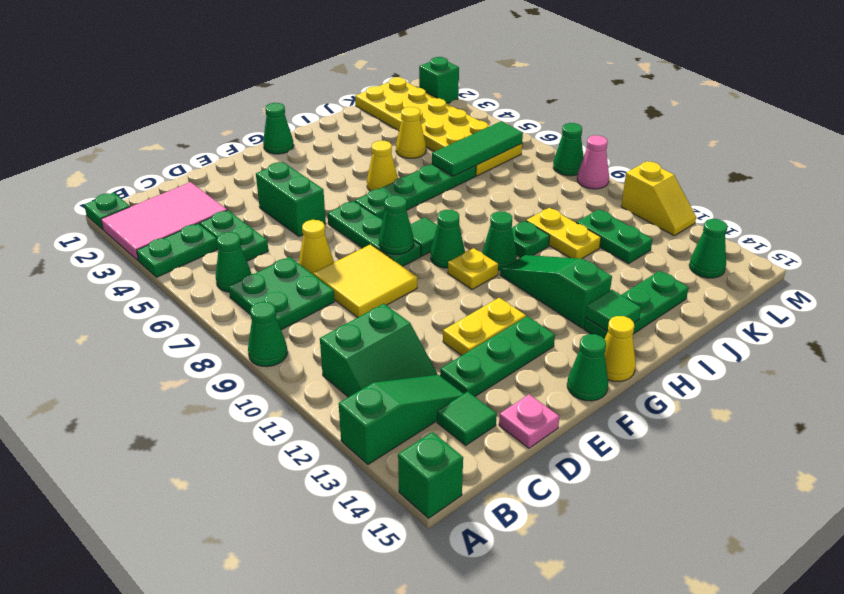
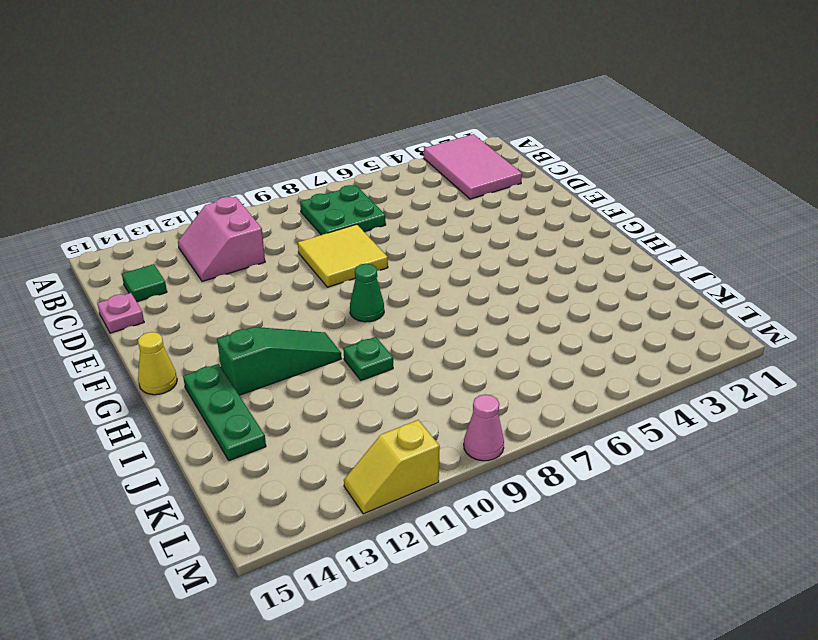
pink slope B11:C12 level 1 top 11 -> green slope B11:C12 level 1 top 11
none -> green plate A1 level 1
none -> green plate A4:B4 level 1
none -> green cone A9 level 1
none -> green slope A13:C13 level 1 top A

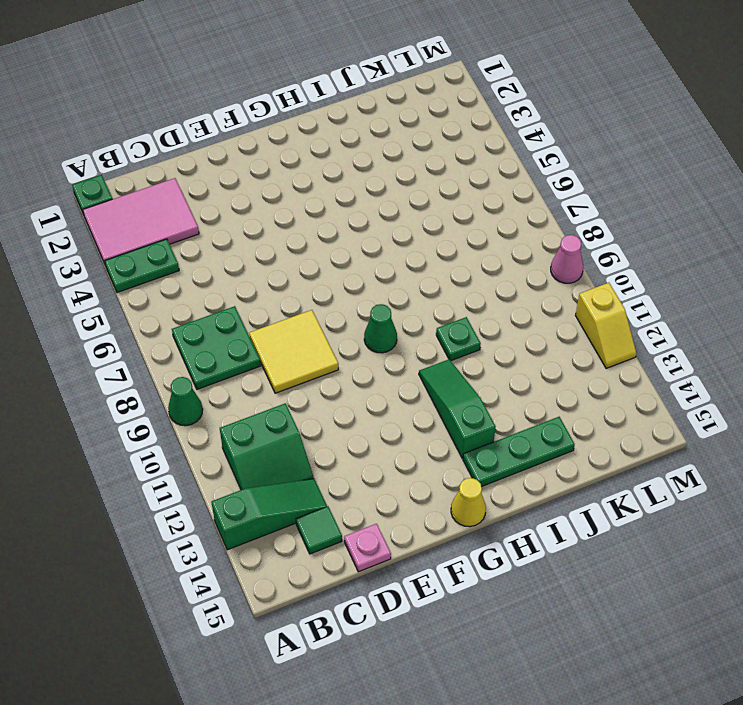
none -> green brick A15 level 1
none -> green cone B6 level 1
none -> green plate C4:C5 level 1
none -> yellow cone D7 level 1

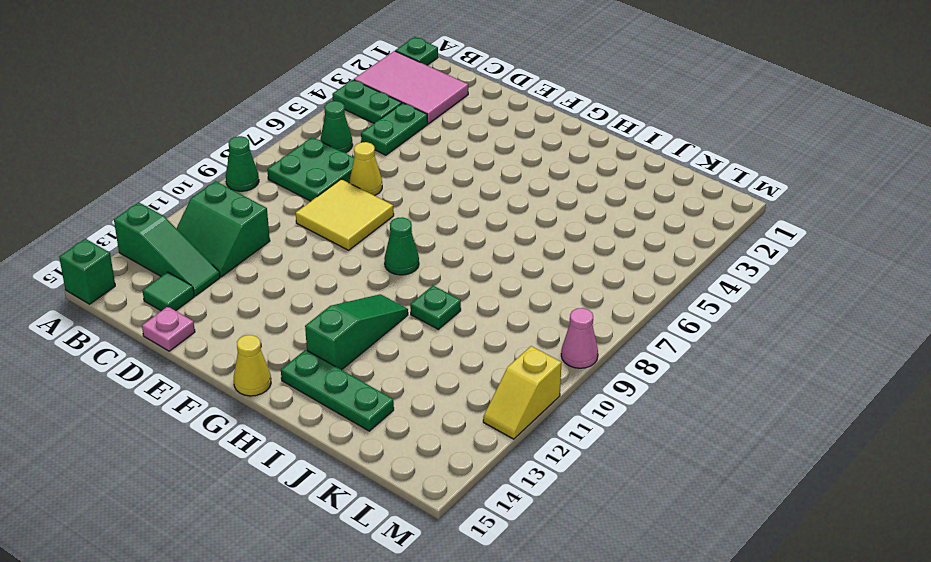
none -> green plate D13:F13 level 1
none -> green brick E4:E5 level 1
none -> yellow plate E12:F12 level 1
none -> green plate F6:F8 level 1

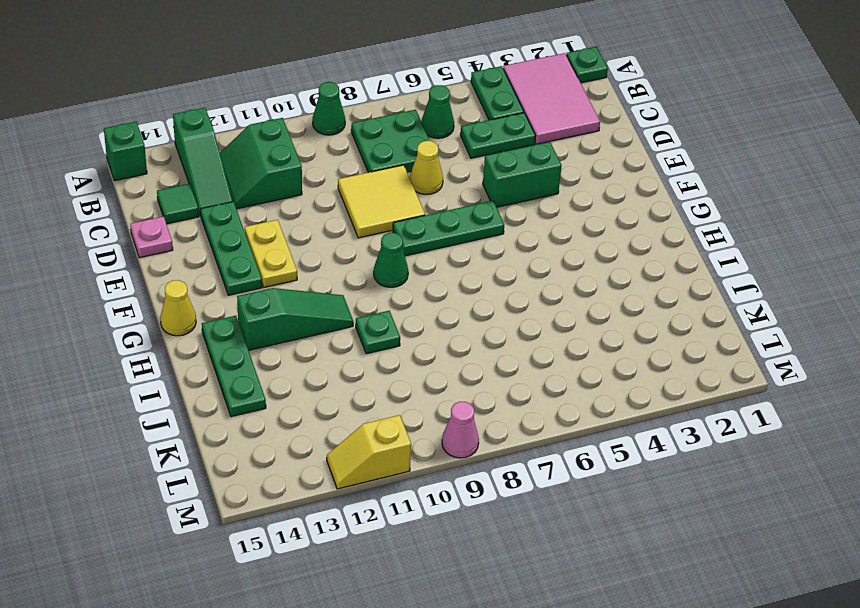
none -> green cone F15 level 1
none -> green cone G1 level 1
none -> green plate G6:J6 level 1
none -> green tile G8 level 1

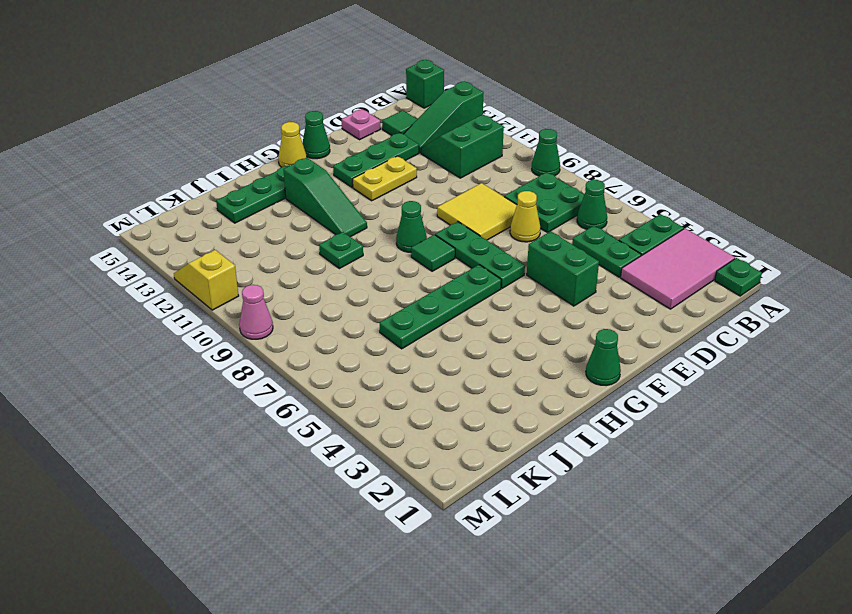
none -> yellow plate G10 level 1
none -> yellow cone H5 level 1
none -> green cone H10 level 1
none -> yellow cone J4 level 1

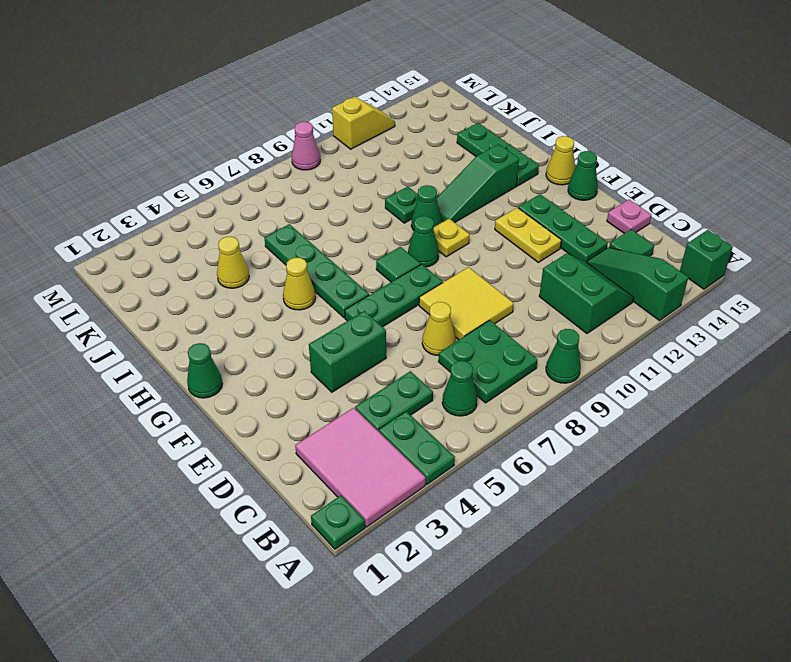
none -> yellow plate J10:J11 level 1
none -> yellow plate K1:L6 level 1
none -> green plate K11:K12 level 1
none -> green cone L14 level 1

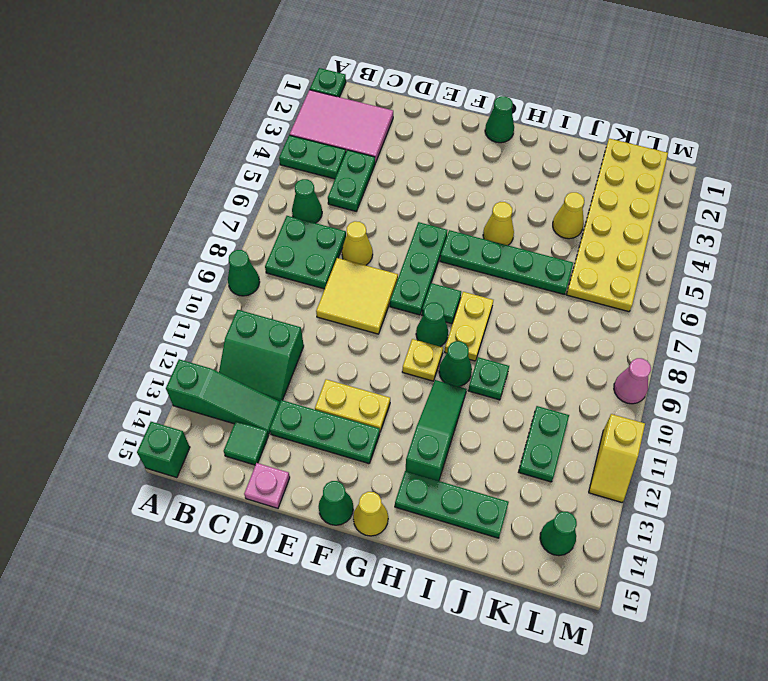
yellow plate H8:H9 level 1 -> yellow plate J10:J11 level 1
none -> green brick E4:E5 level 1
none -> green brick M2 level 1
none -> green cone M8 level 1
none -> green cone F8 level 2

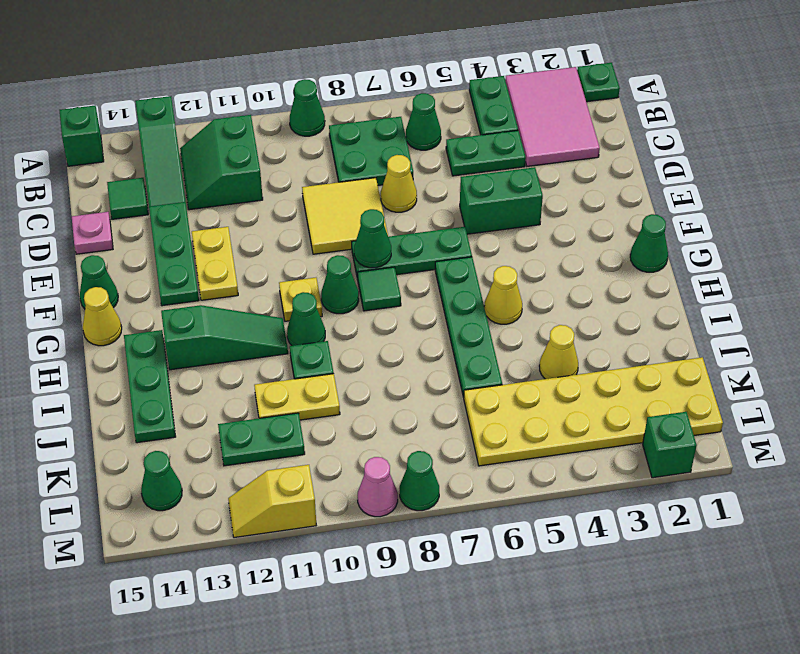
none -> green tile H14 level 2
none -> green tile J6:L6 level 2

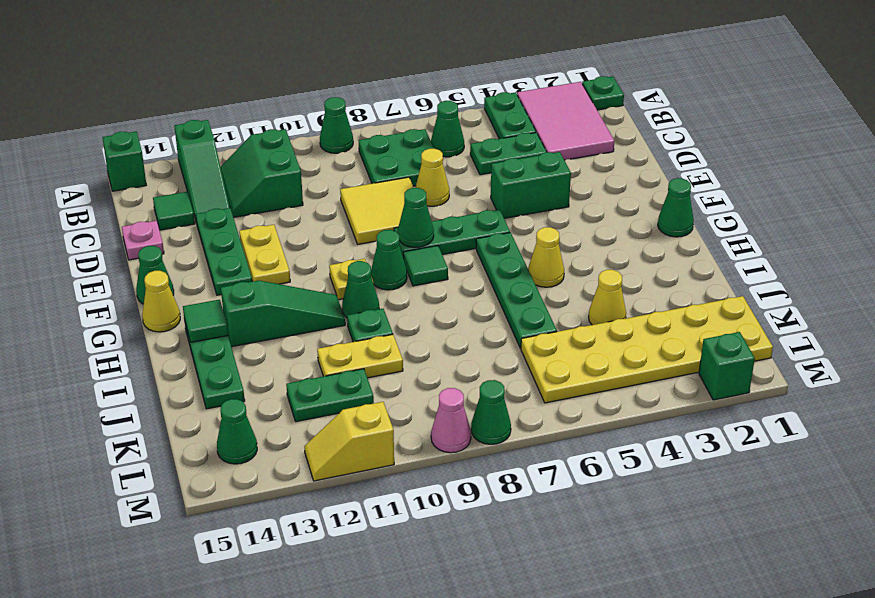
none -> green tile J6:L6 level 2

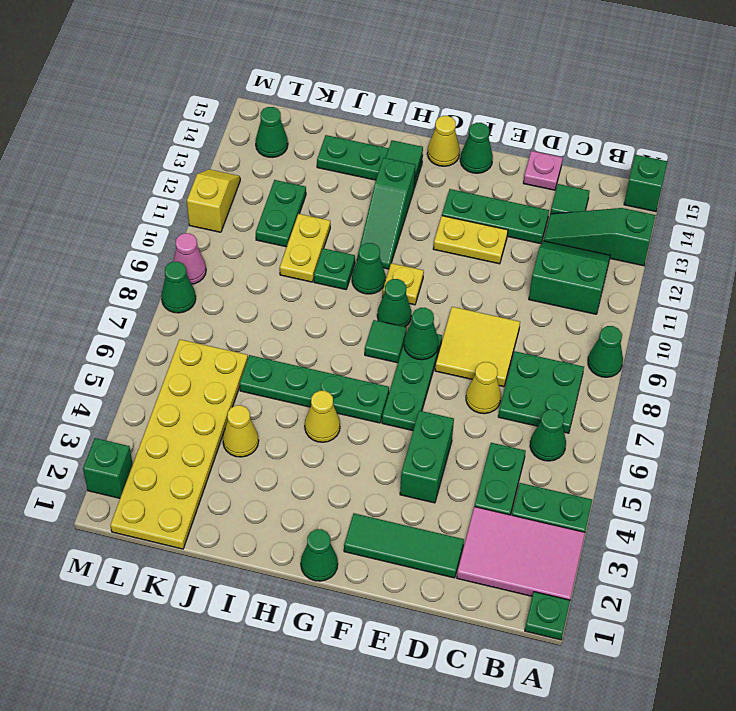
green tile D2:F2 level 1 -> green tile J6:L6 level 2

